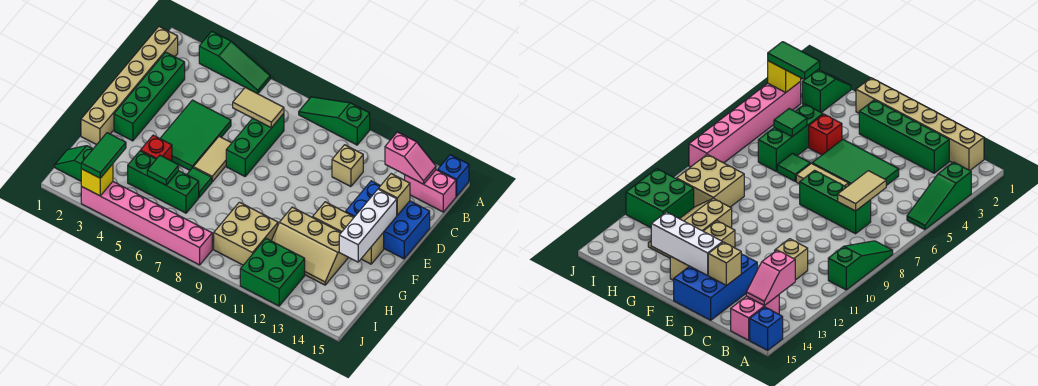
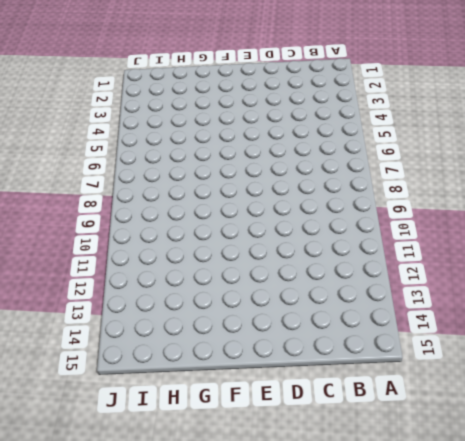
none -> green slope A3:A5 level 1 top 3
none -> green slope A8:A10 level 1 top 10
none -> blue brick A15 level 1

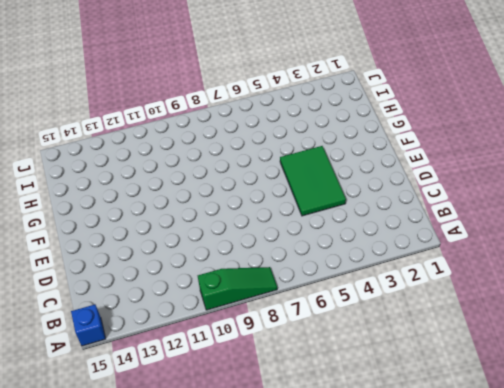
none -> green slope A3:A5 level 1 top 3
none -> tan brick B1:G1 level 1
none -> pink brick B14:B15 level 1

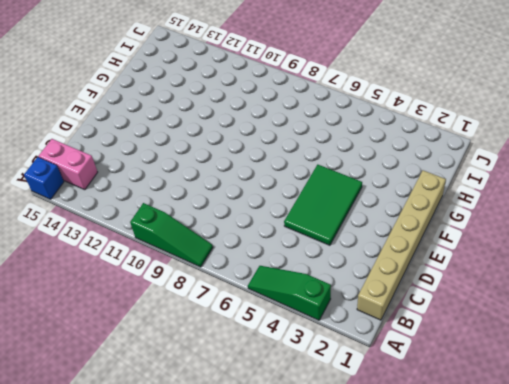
none -> green brick C2:F2 level 1
none -> green brick C7:E7 level 1
none -> tan brick C11 level 1

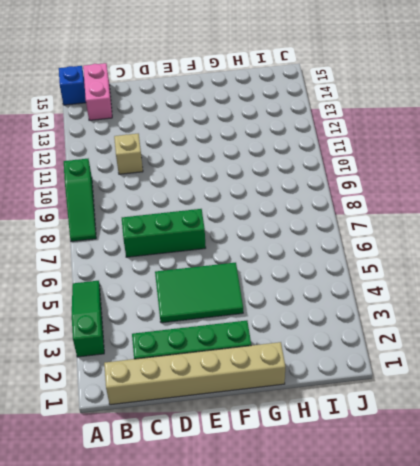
none -> blue brick D13:E15 level 1
none -> tan tile E6:F6 level 1
none -> tan brick F12:F14 level 1

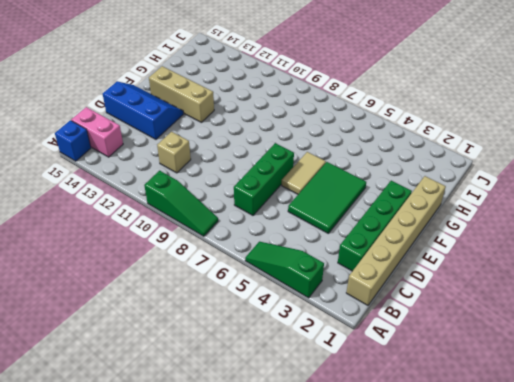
blue slope D13:E15 level 1 top D -> blue brick D13:E15 level 1
none -> red brick G4 level 1
none -> green tile G6 level 1
none -> tan slope G11:H13 level 1 top G

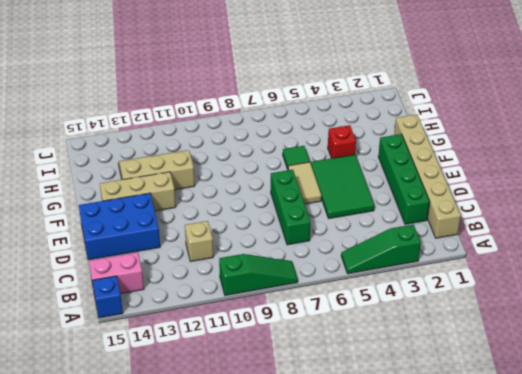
none -> green brick H4:H6 level 1
none -> tan brick H9:I10 level 1
none -> green slope I1:I2 level 1 top 2

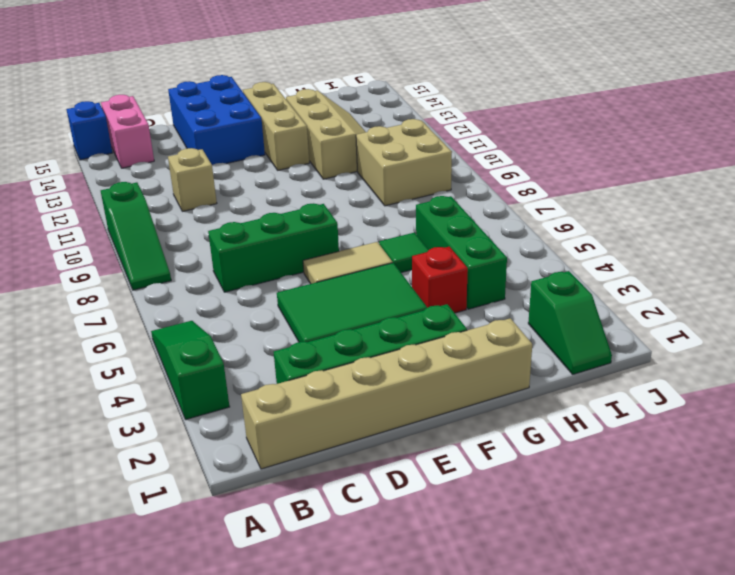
none -> green brick I11:J12 level 1
none -> pink brick J3:J8 level 1
none -> pink slope B13:B14 level 2 top 13

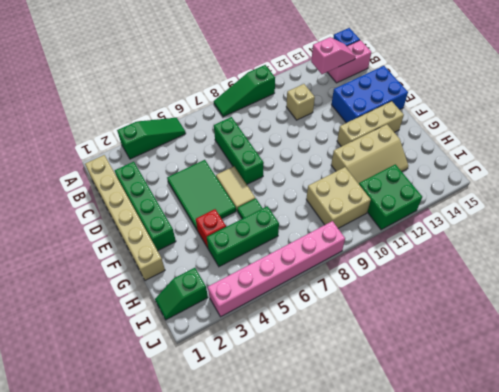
none -> tan tile C6:C7 level 2
none -> tan brick D14 level 2
none -> white brick E14:G14 level 2

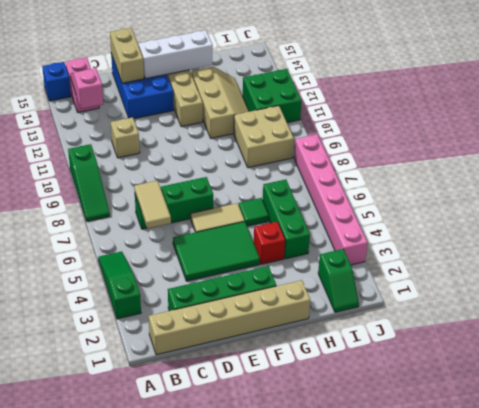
tan brick D14:D15 level 2 -> tan brick D14 level 2
none -> green tile H5 level 2
none -> yellow brick J3 level 2
none -> green tile I3:J3 level 3

